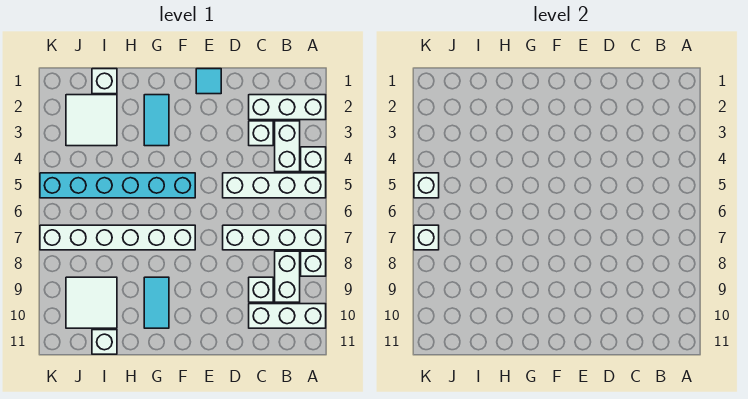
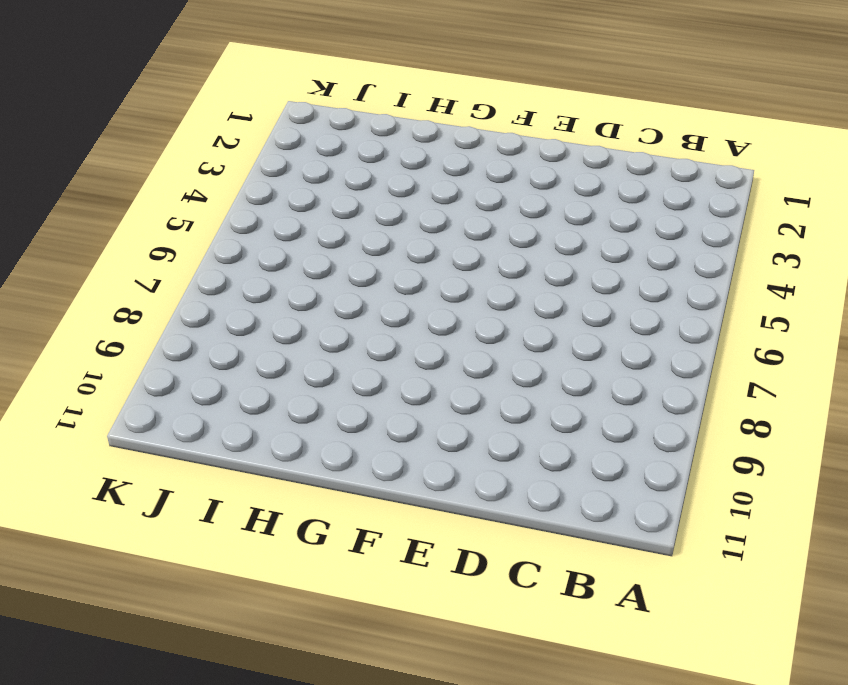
none -> white brick A2:C2 level 1
none -> white brick A4 level 1
none -> white brick A5:D5 level 1

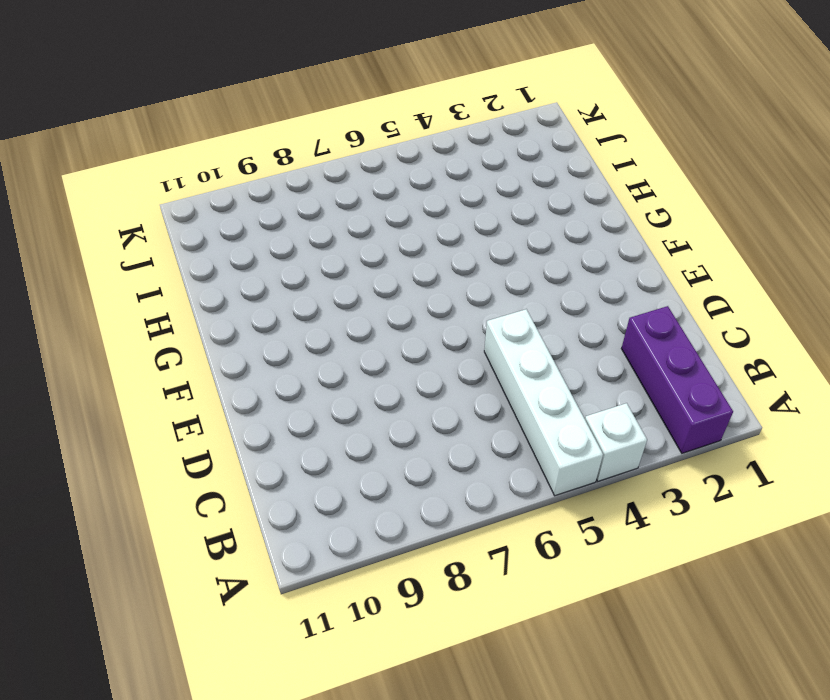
purple brick A2:C2 level 1 -> white brick A2:C2 level 1
none -> white brick A7:D7 level 1
none -> white brick A8 level 1
none -> white brick A10:C10 level 1

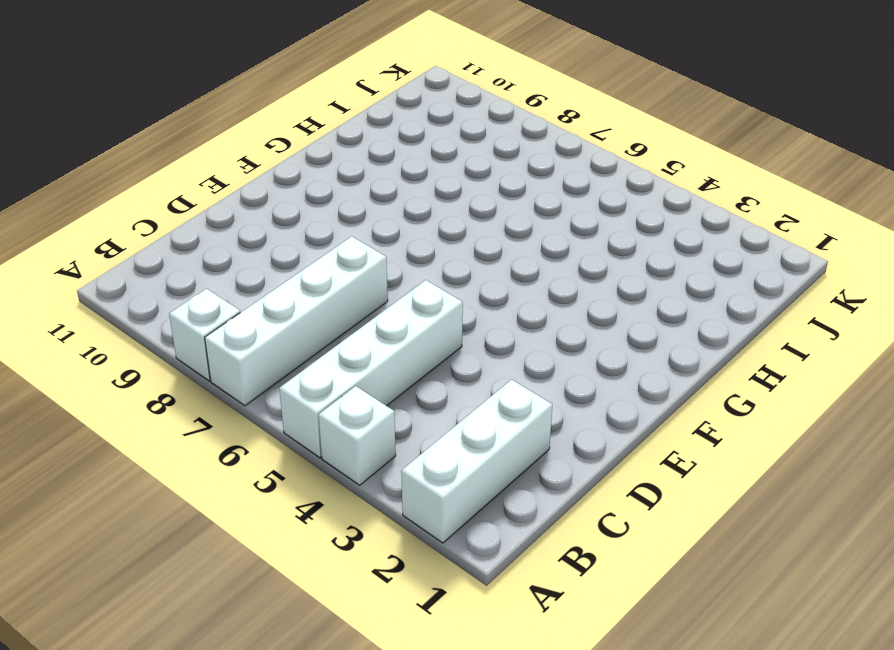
none -> white brick A10:C10 level 1
none -> white brick B3:B4 level 1
none -> white brick B8:B9 level 1

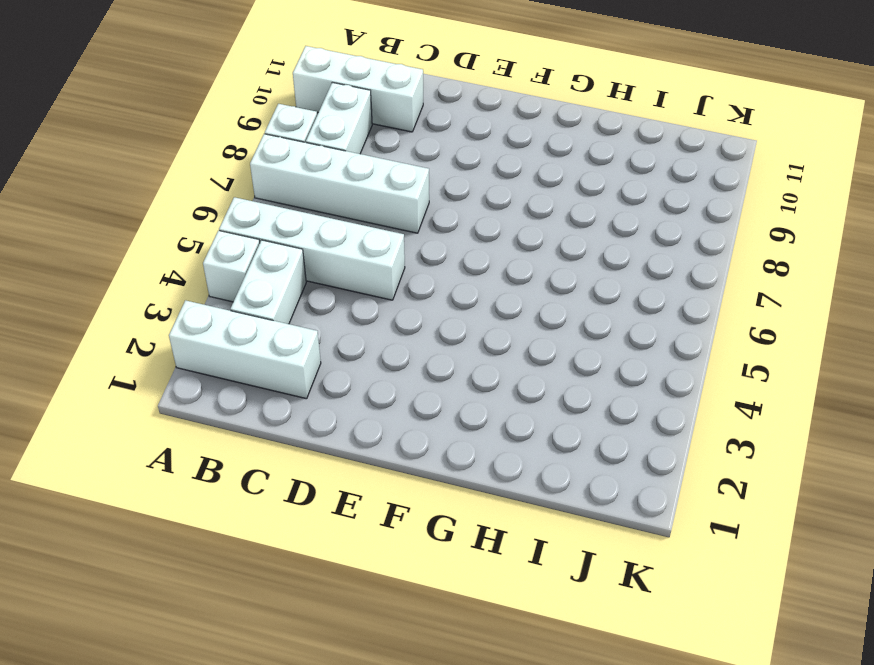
none -> white brick C3 level 1
none -> white brick C9 level 1
none -> cyan tile E1 level 1

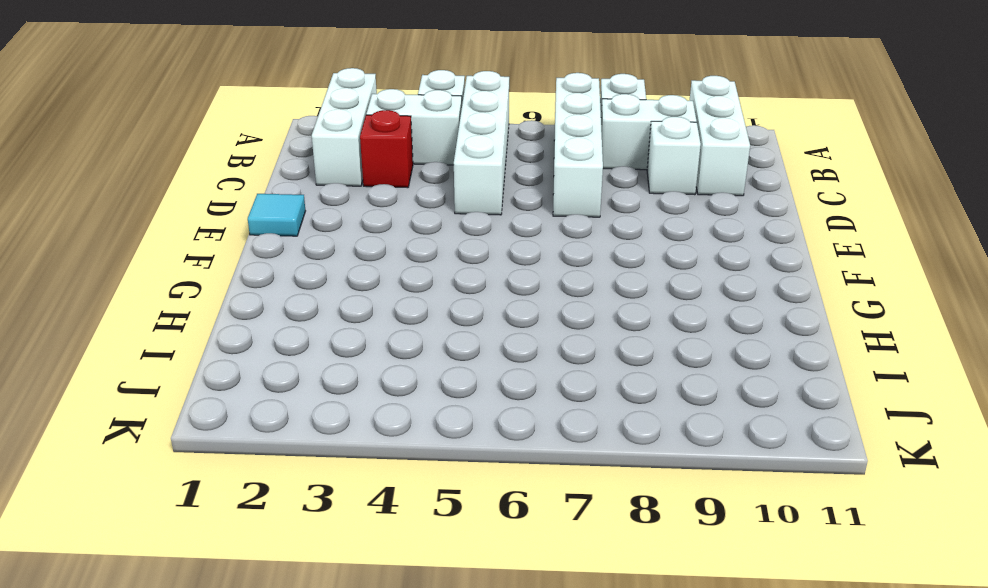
red brick C3 level 1 -> white brick C3 level 1
none -> cyan brick F5:K5 level 1
none -> white brick F7:K7 level 1
none -> cyan tile G2:G3 level 1

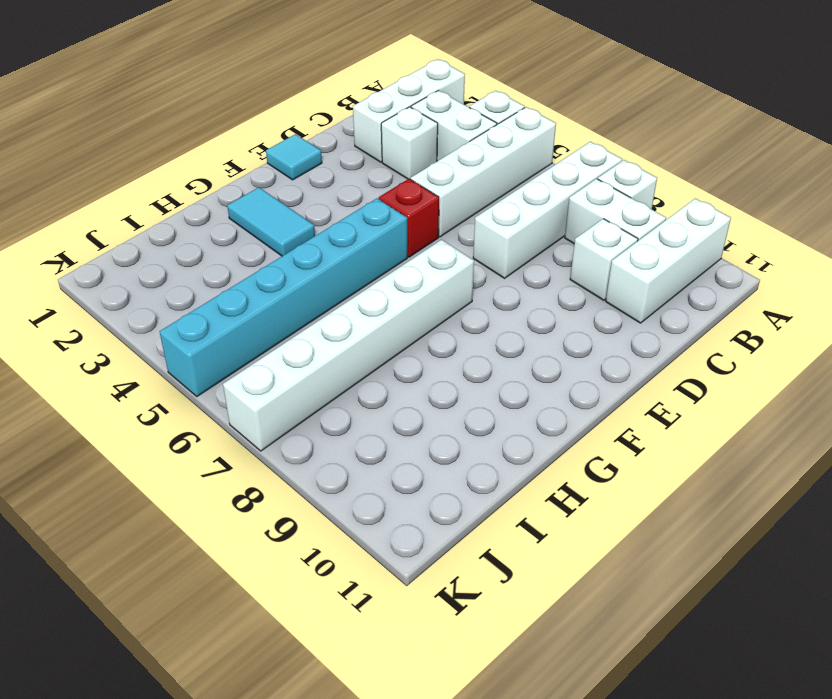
red brick E5 level 1 -> none
none -> cyan tile G9:G10 level 1
none -> white brick I1 level 1
none -> white tile I2:J3 level 1

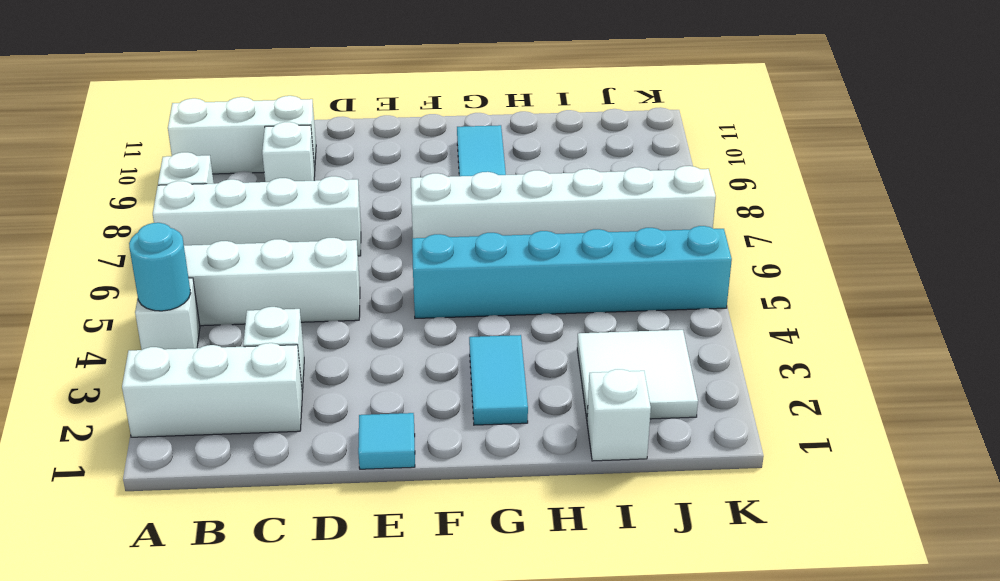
cyan round brick A4 level 2 -> none
none -> white brick B3:B4 level 1
none -> white brick B8:B9 level 1
none -> white tile I9:J10 level 1

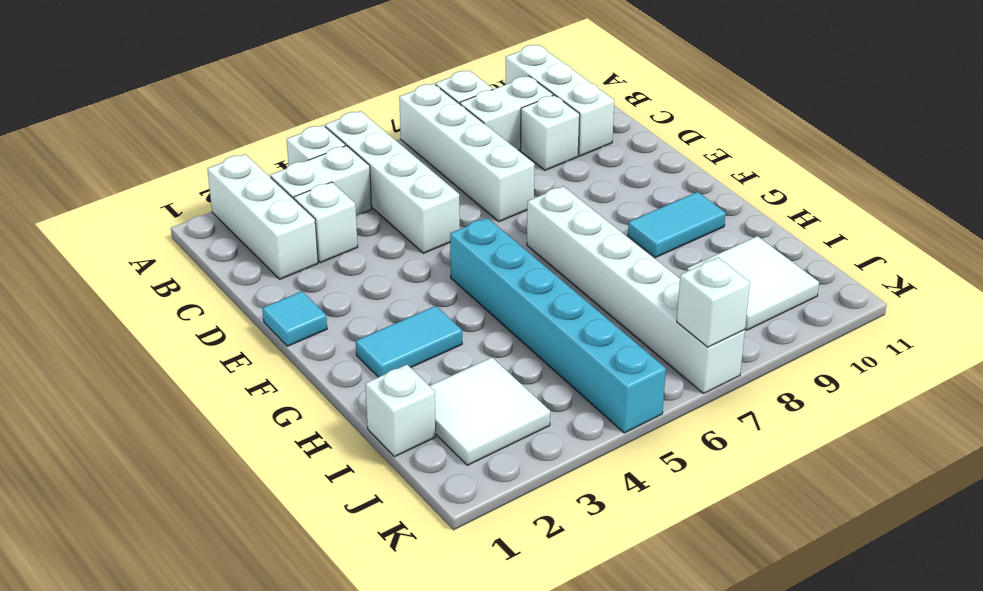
none -> white brick I11 level 1
none -> white brick K5 level 2

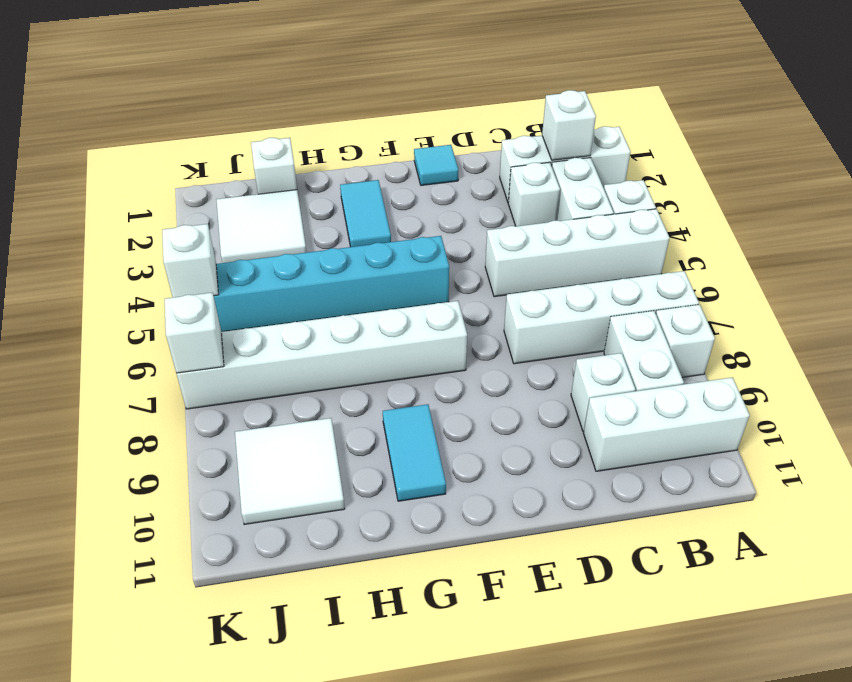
white brick B2 level 2 -> white brick I11 level 1

